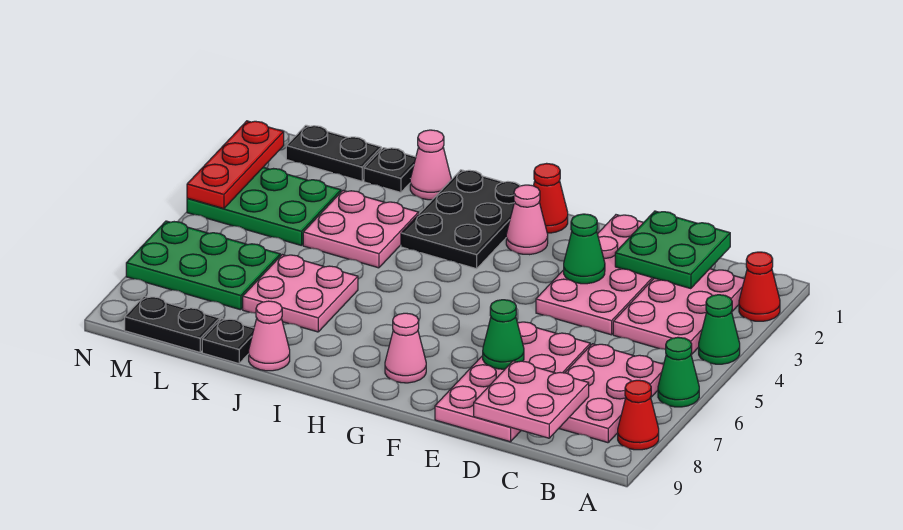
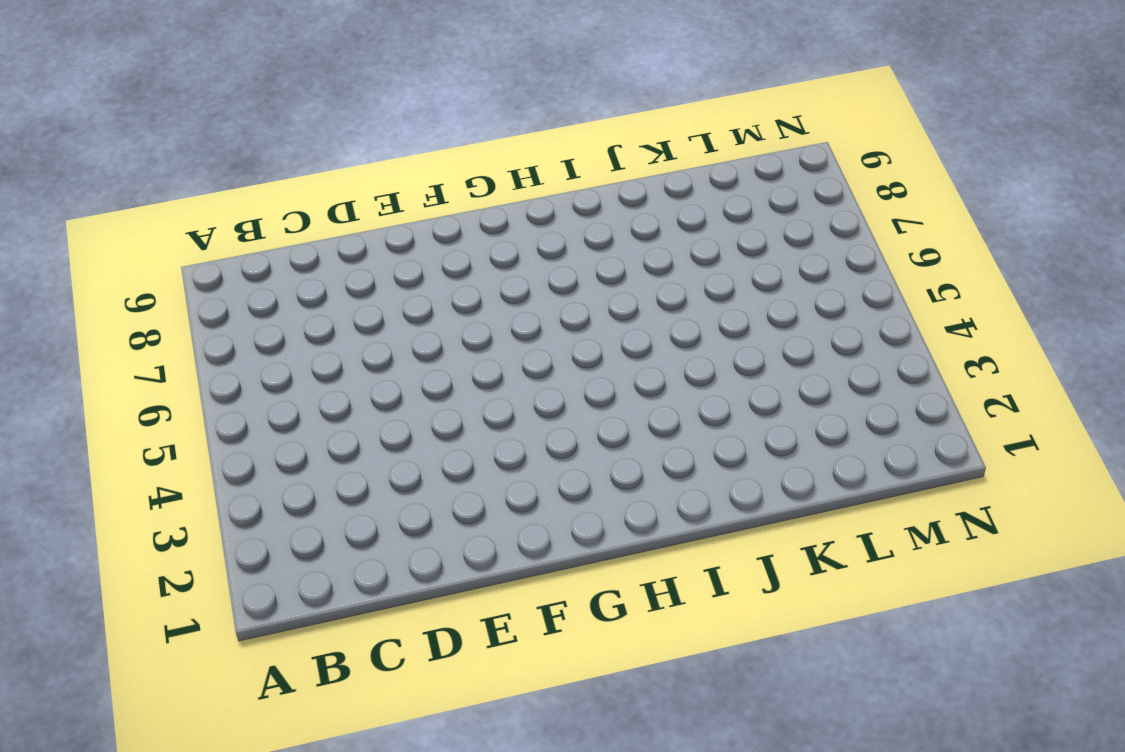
none -> red cone A2 level 1
none -> green cone A4 level 1
none -> green cone A6 level 1

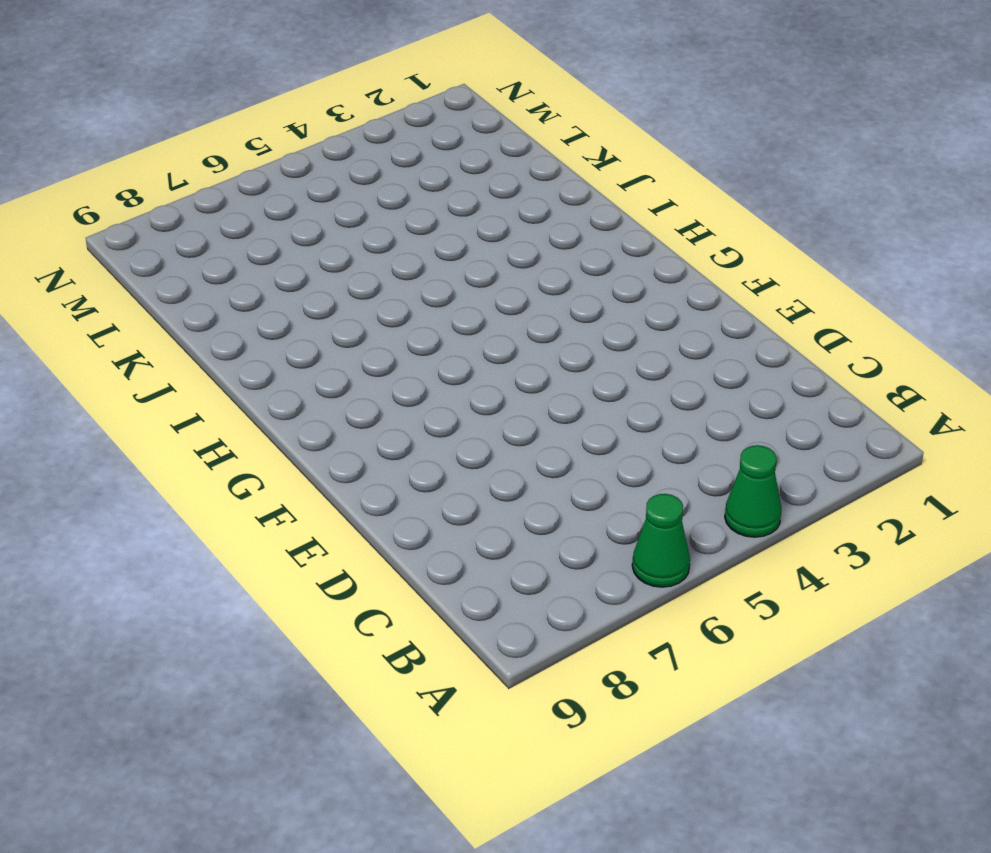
none -> red cone A2 level 1
none -> red cone A8 level 1
none -> pink plate B2:C4 level 1

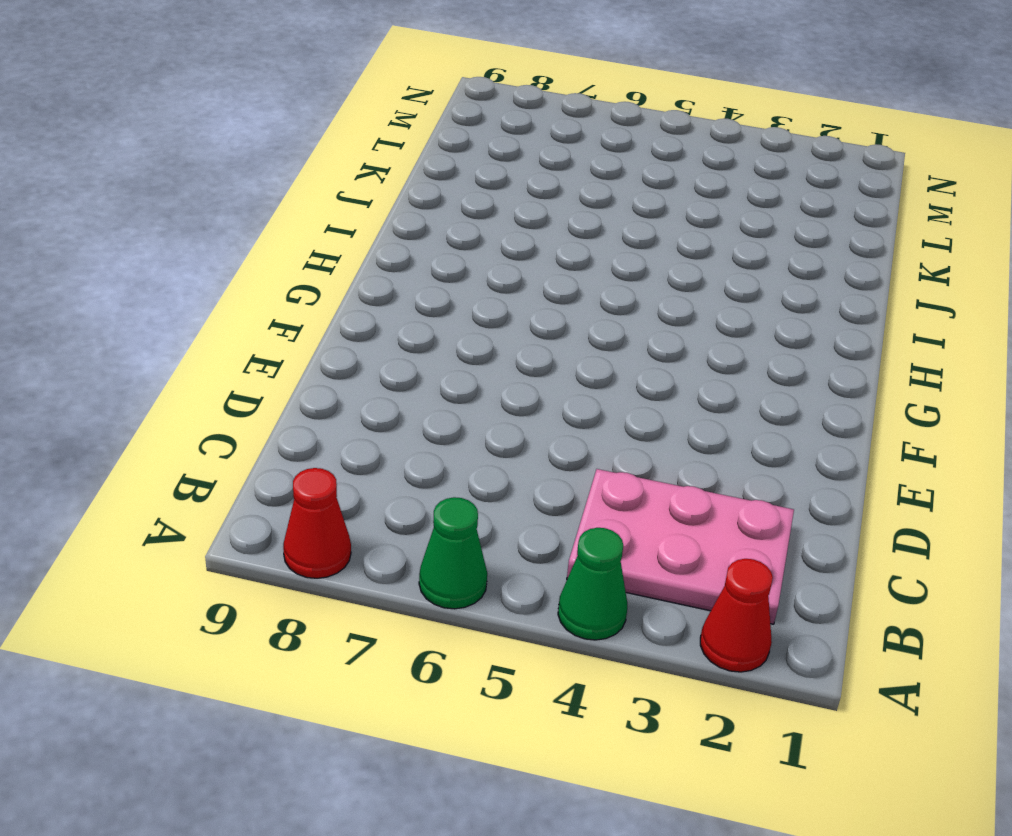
none -> pink plate B6:C8 level 1
none -> pink plate D1:E4 level 1
none -> pink plate D6:E9 level 1

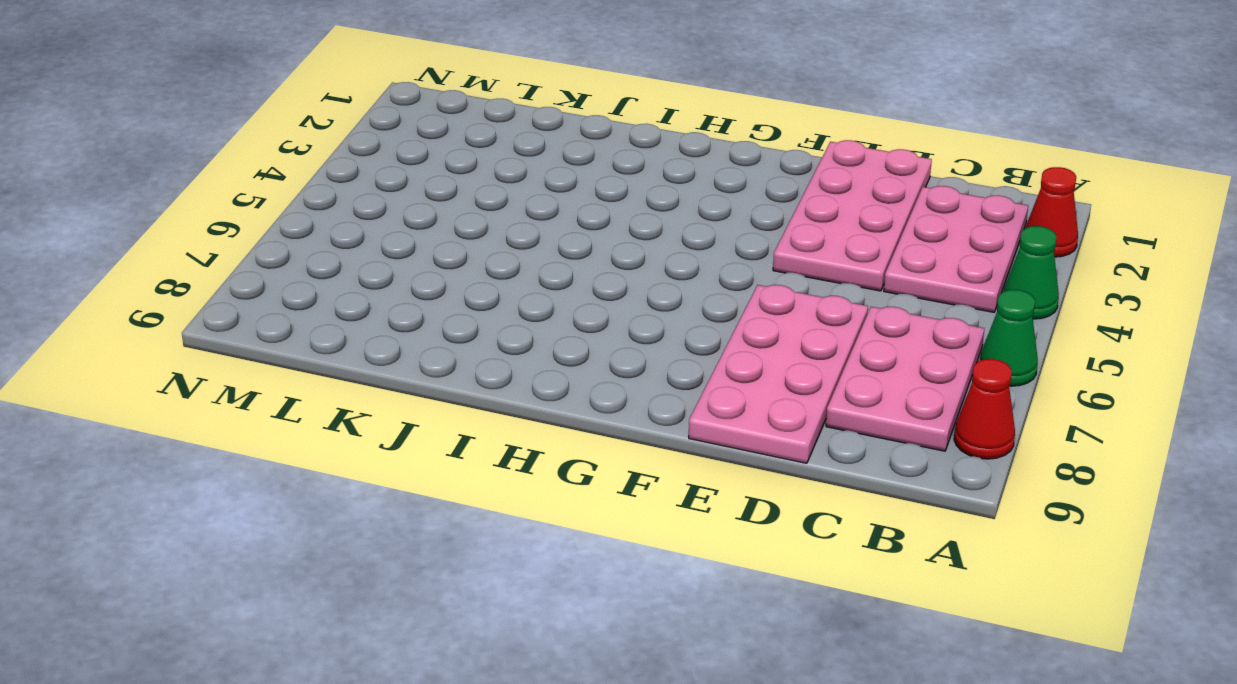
none -> red cone G1 level 1
none -> pink cone G2 level 1
none -> pink cone G8 level 1

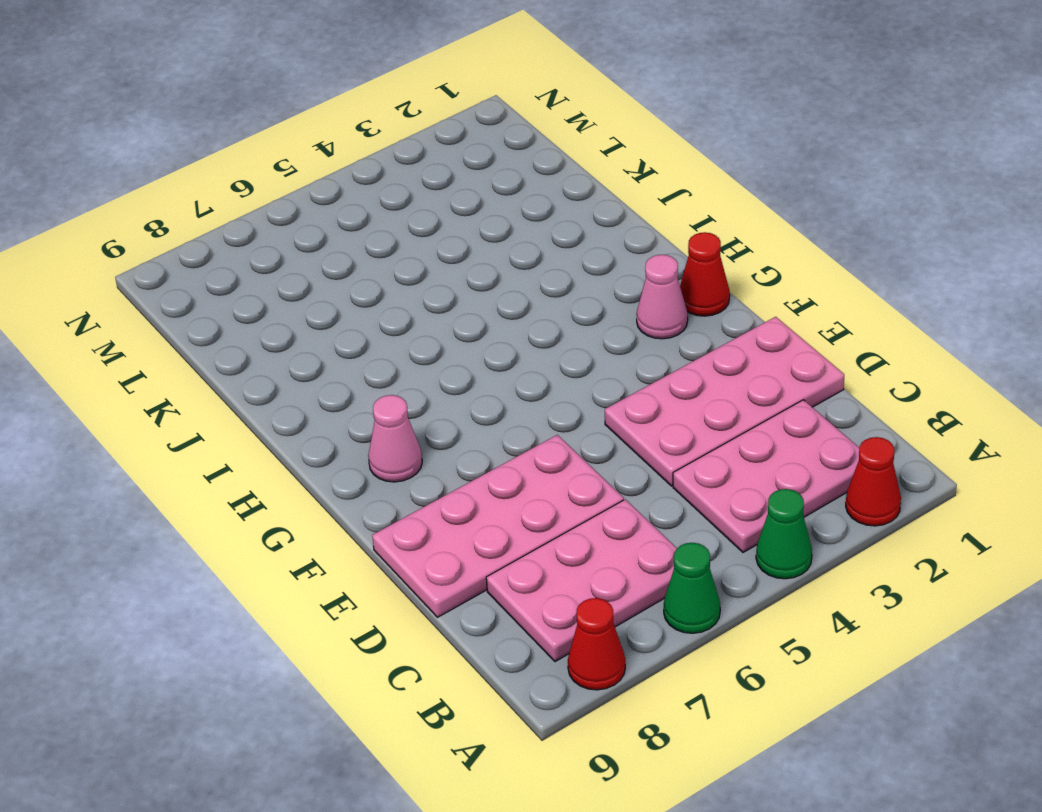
none -> black plate H1:I3 level 1
none -> pink cone J1 level 1
none -> pink plate J3:K4 level 1

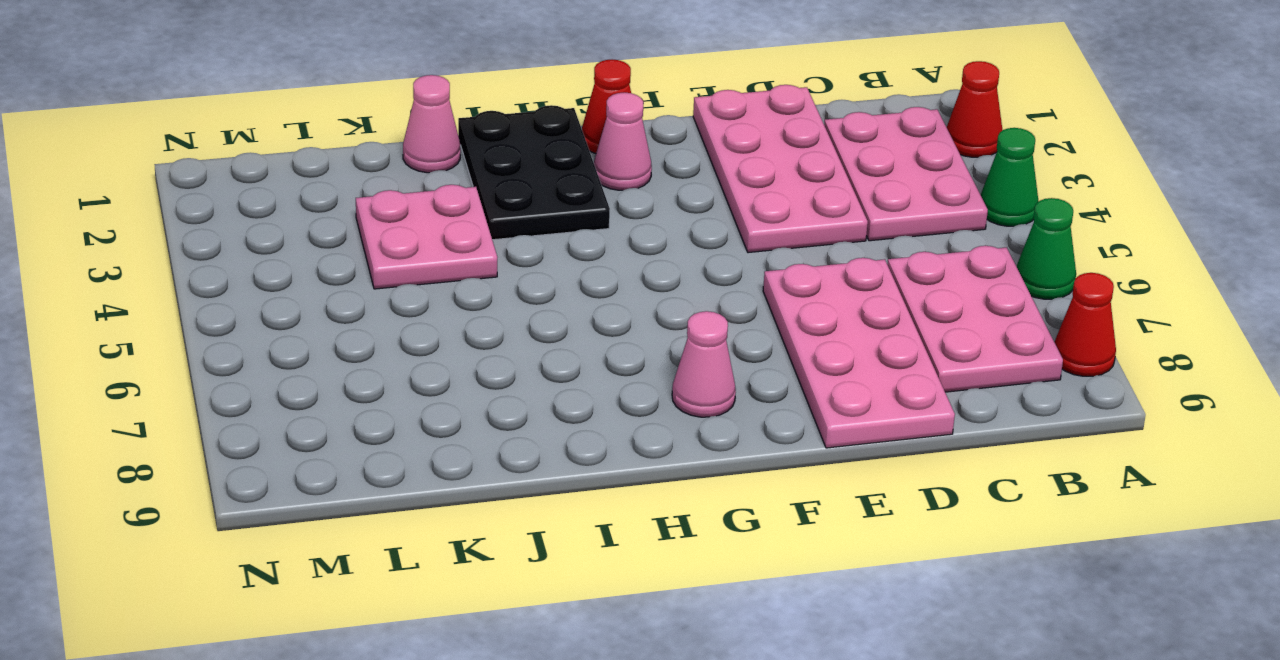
none -> pink plate J6:K7 level 1
none -> pink cone J9 level 1
none -> black plate K1 level 1

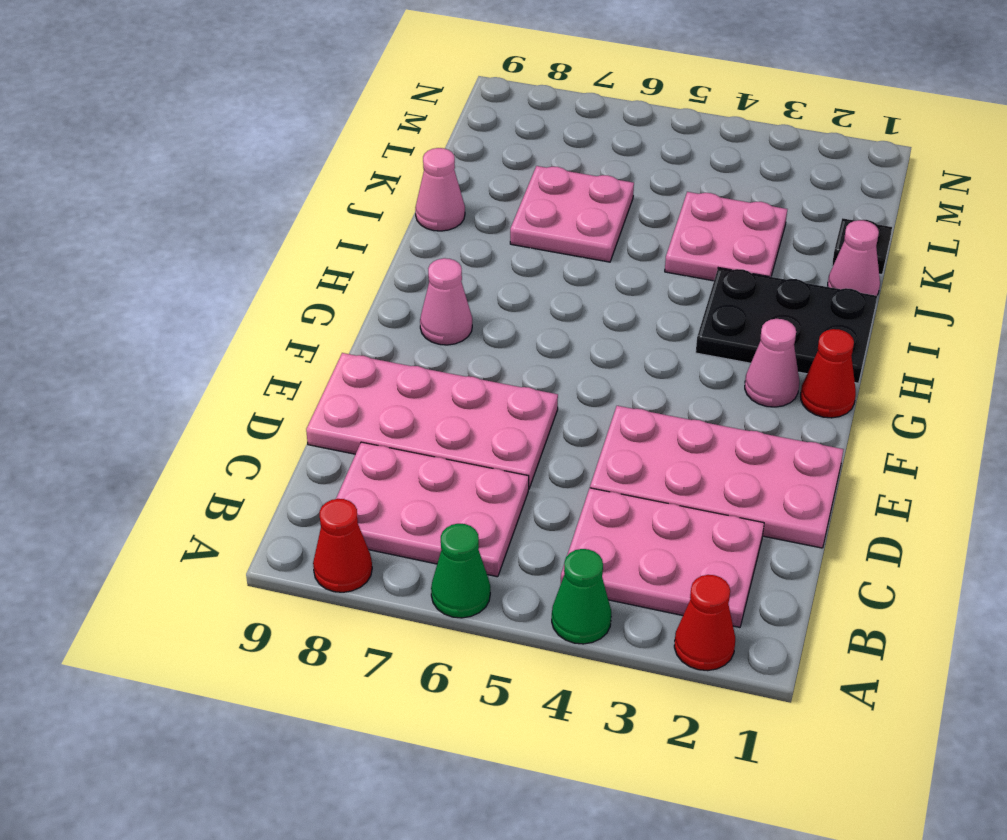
none -> black plate K9 level 1
none -> black plate L1:M1 level 1
none -> green plate L3:N4 level 1

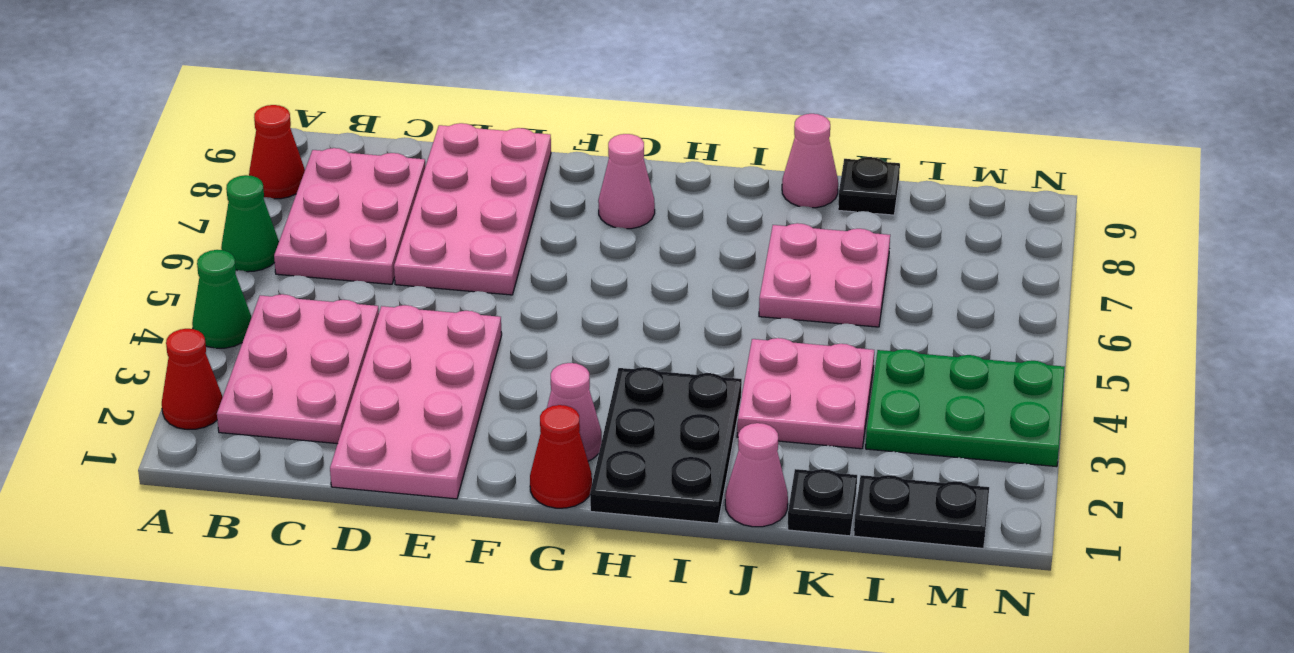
none -> green plate L6:N7 level 1
none -> black plate L9:M9 level 1
none -> green plate C1:D2 level 2

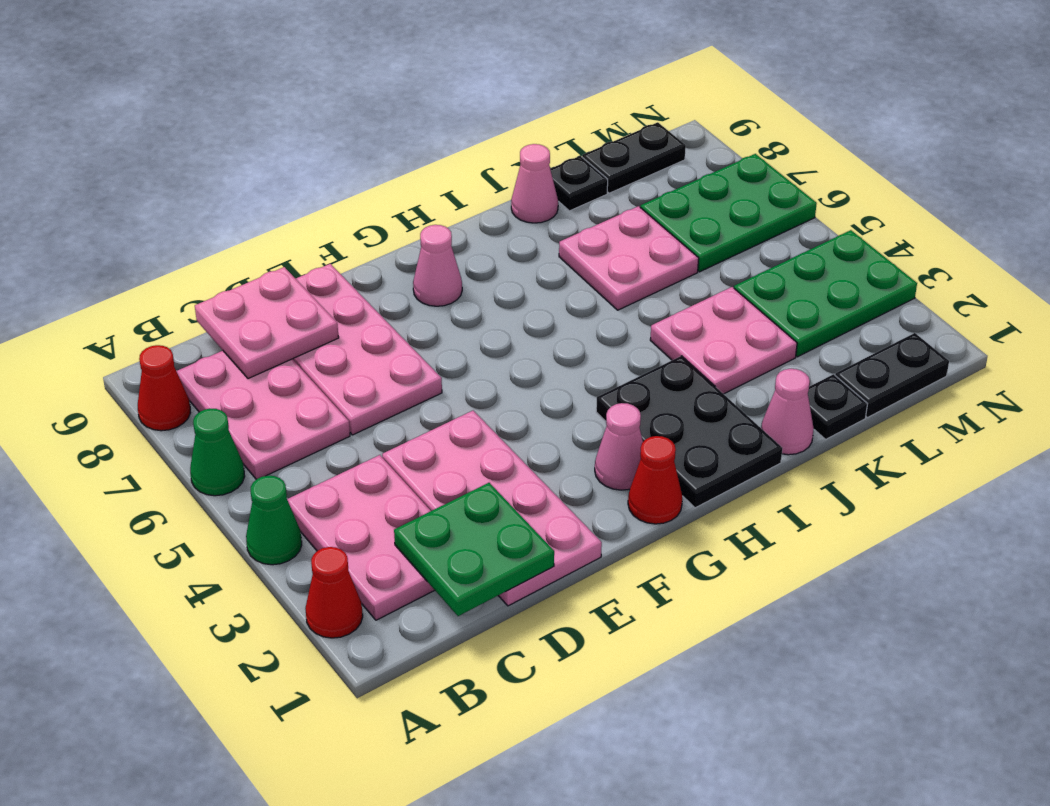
none -> green cone E3 level 2
none -> green cone E7 level 2
none -> red plate N2:N4 level 2

